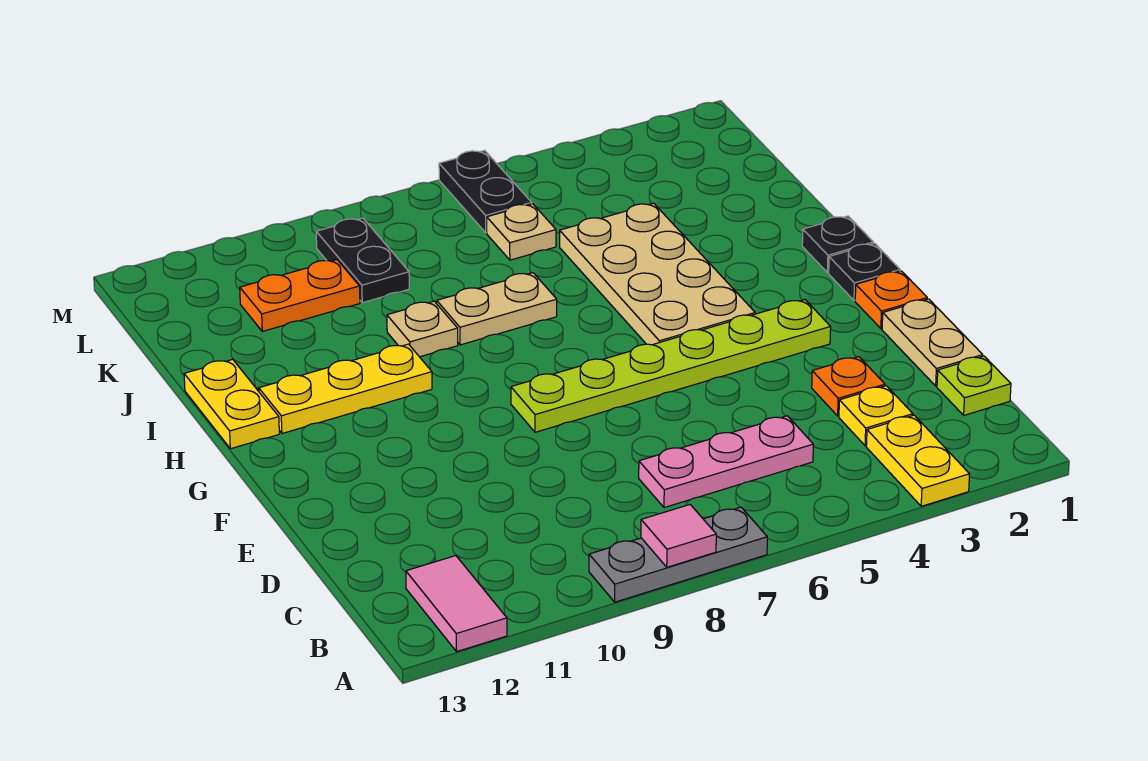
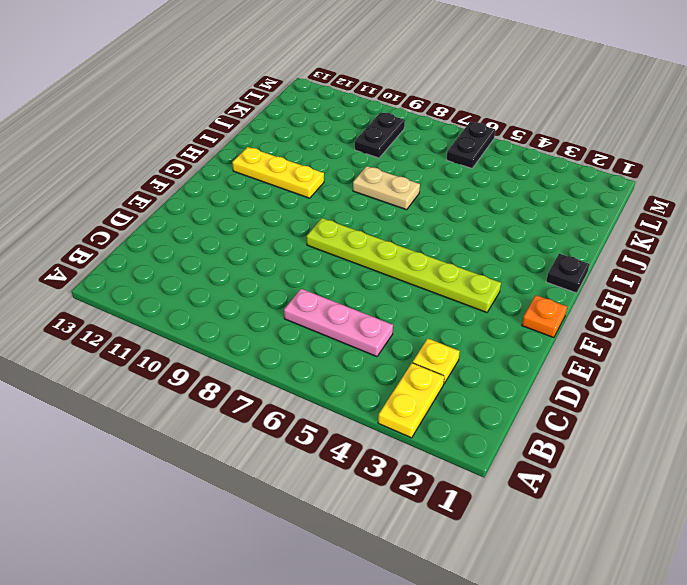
none -> grey plate A7:A9 level 1
none -> pink tile A12:B12 level 1
none -> lime plate C1 level 1

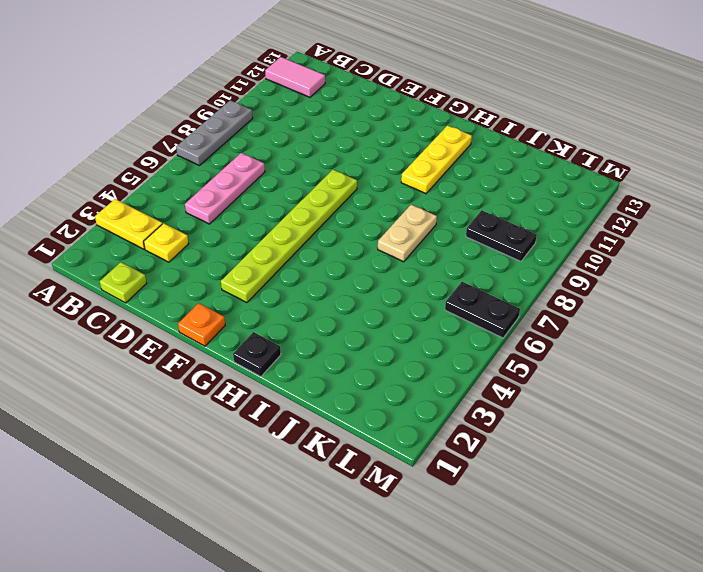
none -> tan plate D1:E1 level 1
none -> orange plate D3 level 1
none -> black plate G1 level 1

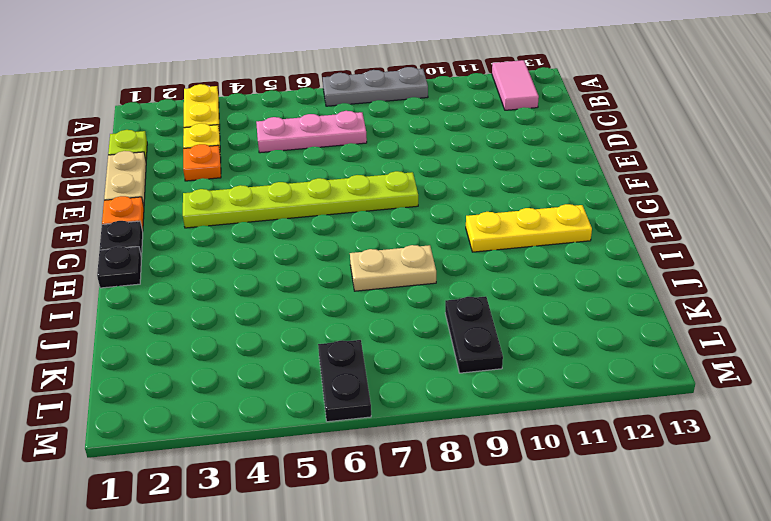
none -> tan plate G4:J5 level 1
none -> yellow plate H13:I13 level 1
none -> tan plate I9 level 1

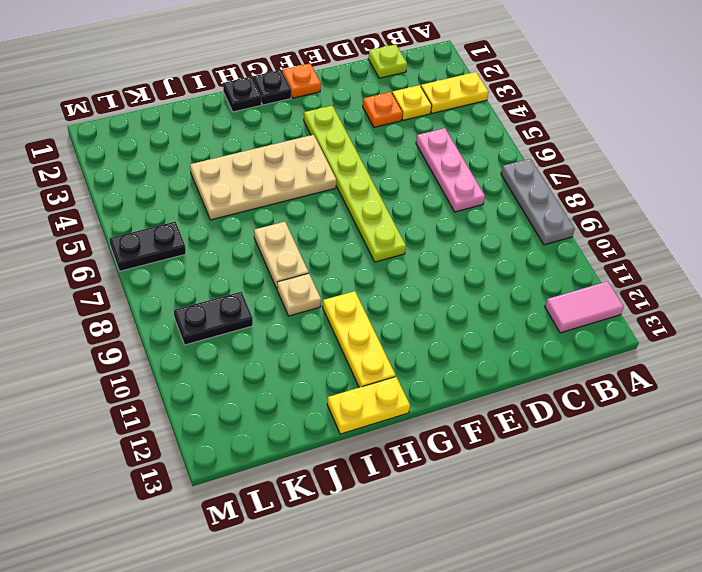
none -> tan plate D1:E1 level 1
none -> tan plate K6 level 1
none -> orange plate K10:K11 level 1

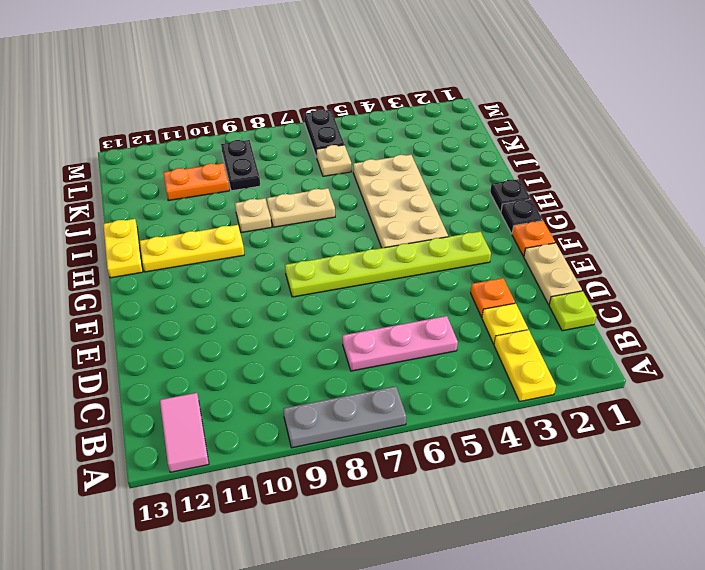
none -> pink tile A8 level 2

